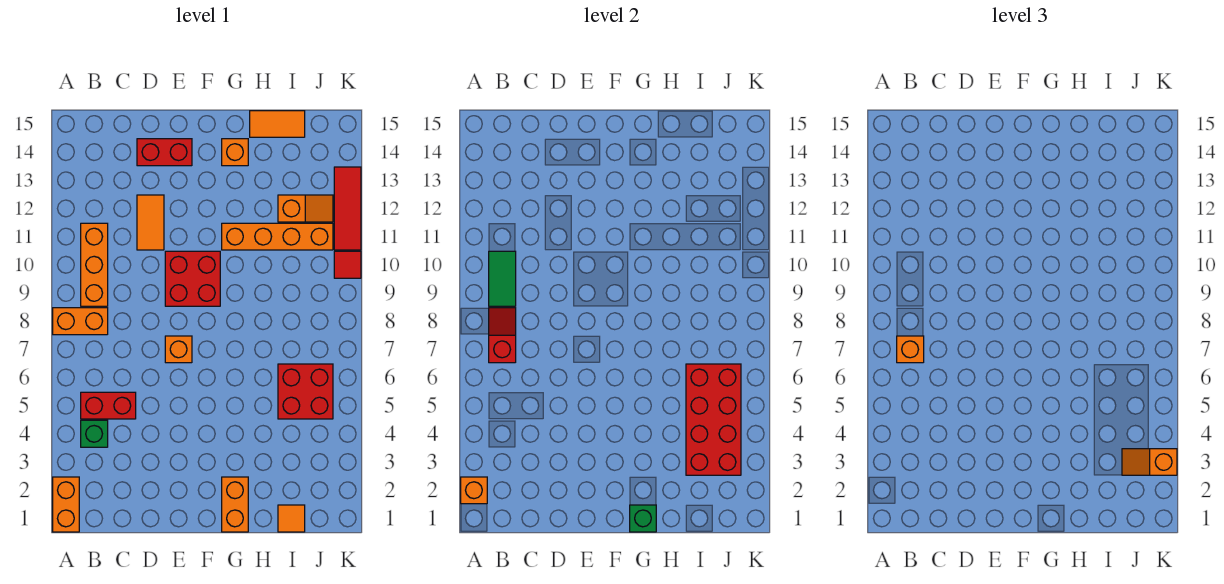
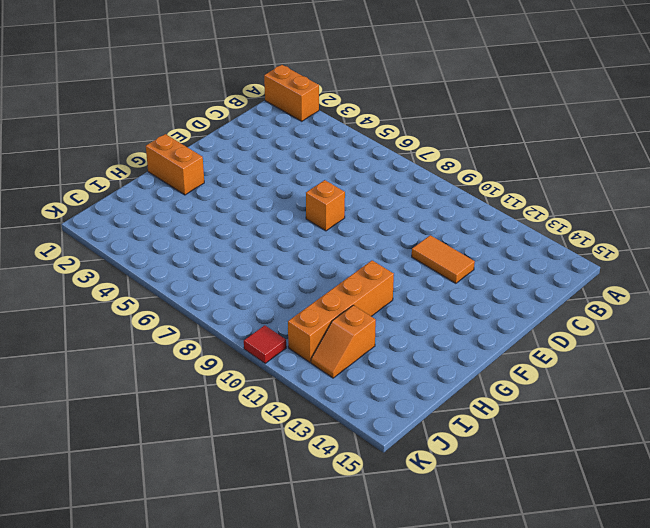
none -> orange brick A8:B8 level 1
none -> green brick B4 level 1
none -> red brick B5:C5 level 1

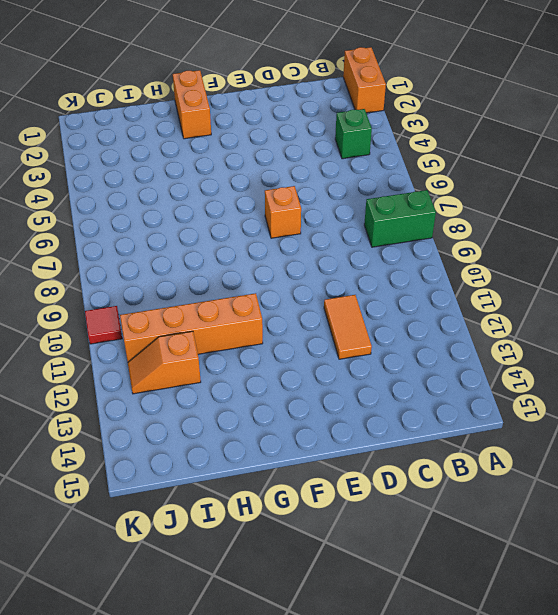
green brick A8:B8 level 1 -> orange brick A8:B8 level 1
none -> red brick B5:C5 level 1
none -> orange brick B9:B11 level 1
none -> red brick D14:E14 level 1

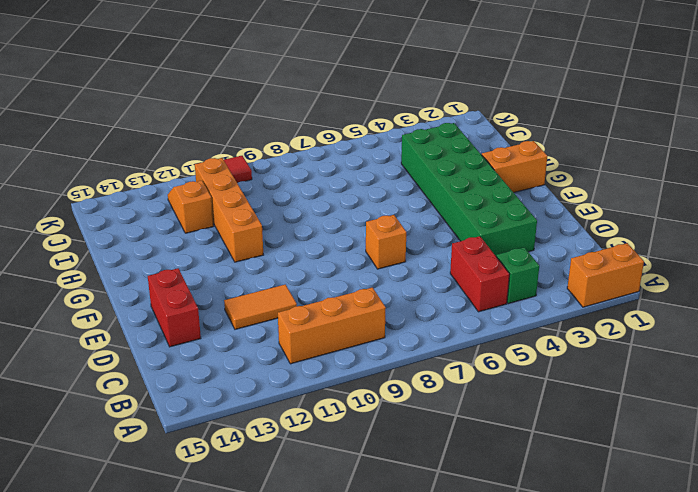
green brick D3:I4 level 1 -> none
none -> orange brick A8:B8 level 1
none -> red brick E9:F10 level 1
none -> orange brick G14 level 1

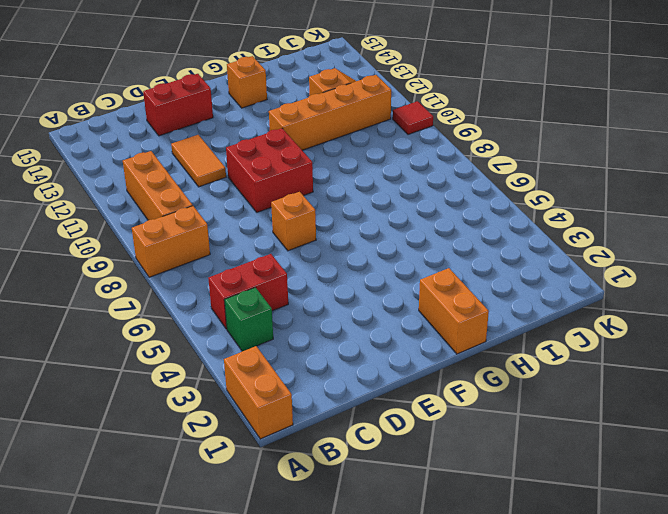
none -> orange tile H15:I15 level 1
none -> orange tile I1 level 1
none -> red brick I5:J6 level 1

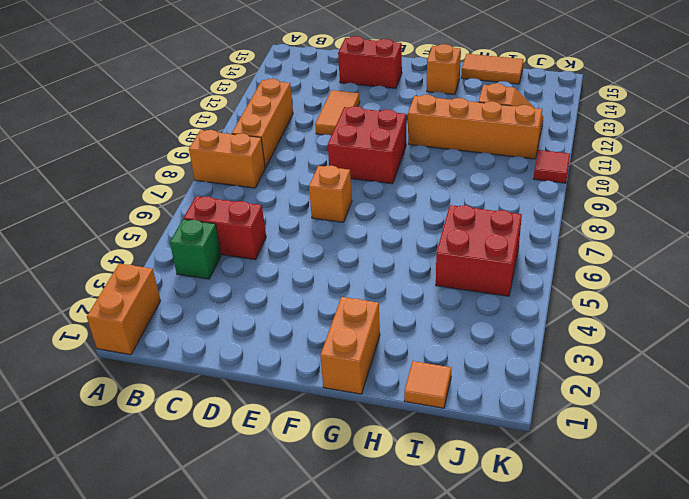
none -> red tile K11:K13 level 1
none -> orange brick A2 level 2
none -> red slope B7:B8 level 2 top 7

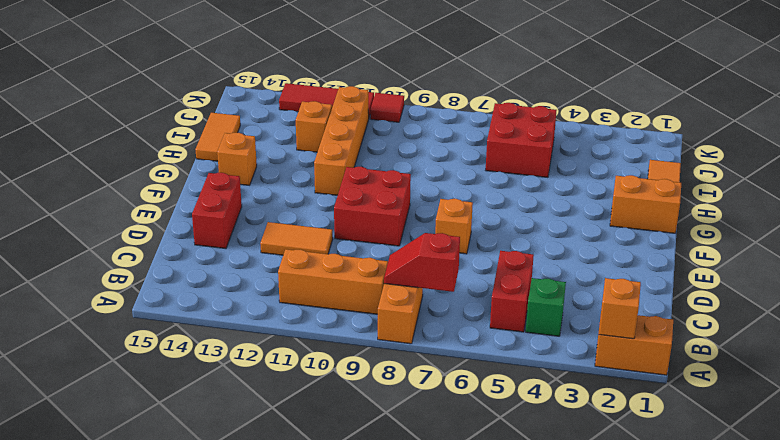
none -> green tile B9:B10 level 2
none -> green brick G1 level 2
none -> red brick I3:J6 level 2

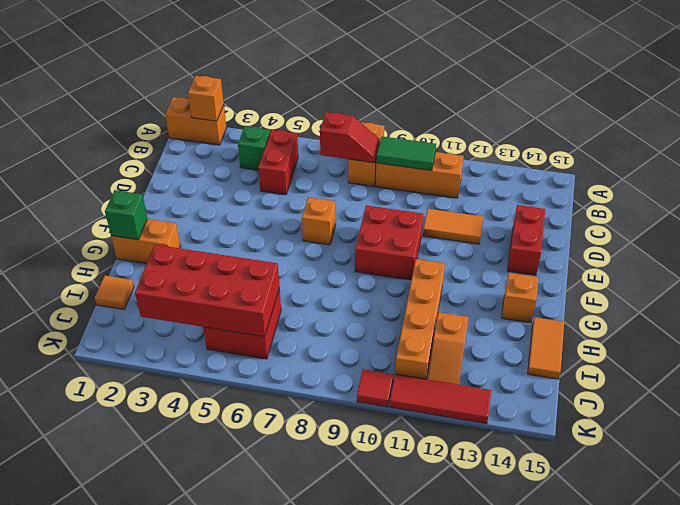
none -> orange brick B7 level 3
none -> orange slope J3:K3 level 3 top K

